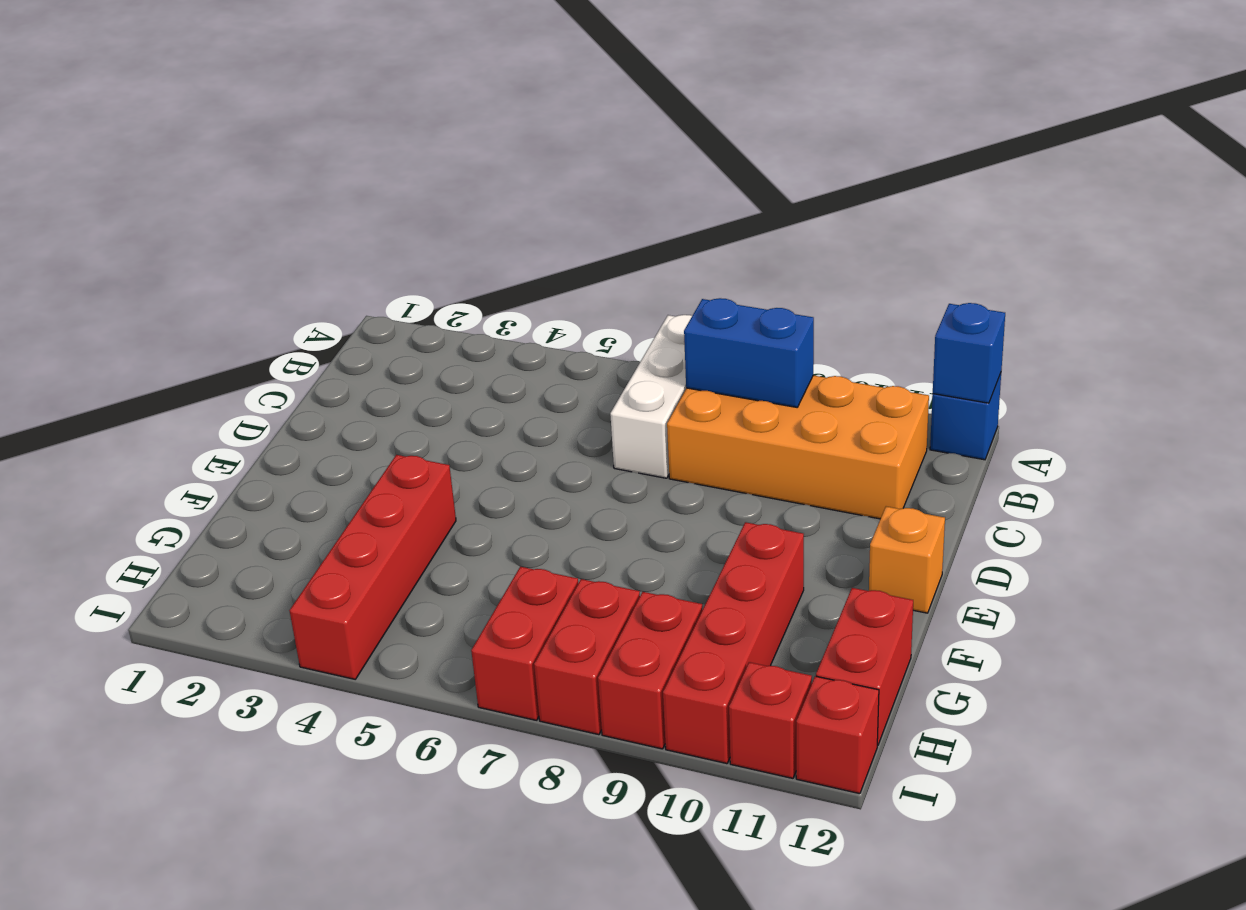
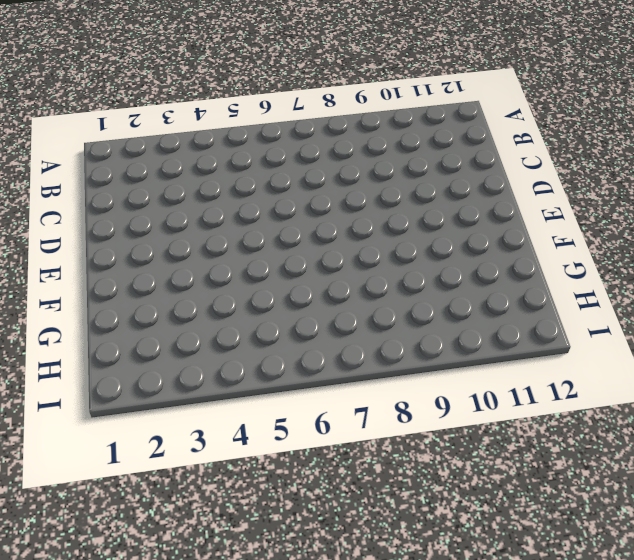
none -> white brick A7:C7 level 1
none -> blue brick A12 level 1
none -> orange brick B8:C11 level 1

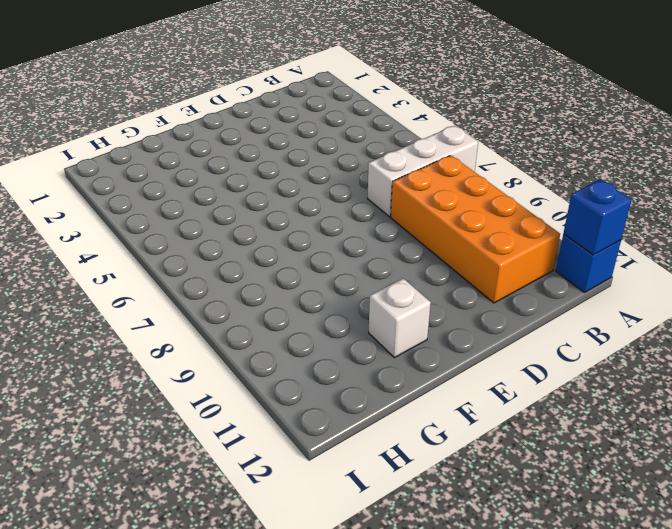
white brick F11 level 1 -> none
none -> orange brick E12 level 1
none -> red brick F4:I4 level 1
none -> red brick F10:I10 level 1

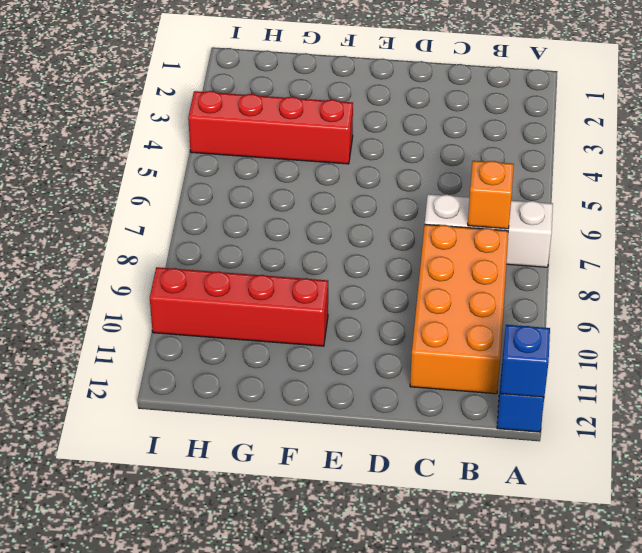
orange brick B7 level 2 -> orange brick E12 level 1
none -> red brick G12:H12 level 1
none -> red brick H7:I7 level 1
none -> red brick H8:I8 level 1

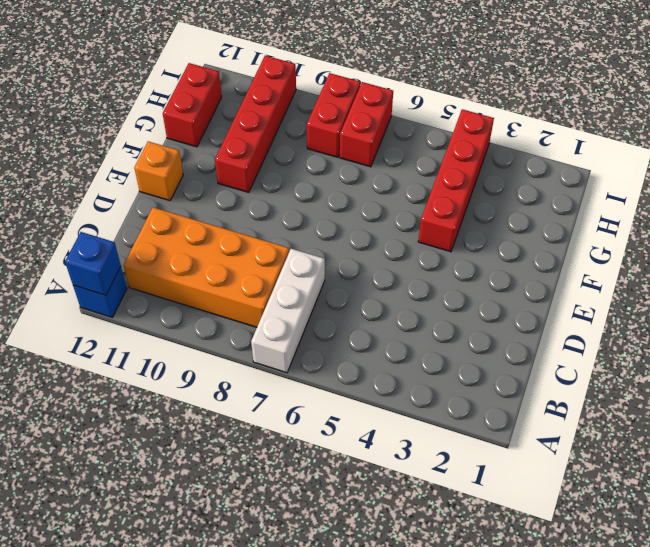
none -> red brick H9:I9 level 1
none -> red brick I11 level 1
none -> red brick I12 level 1

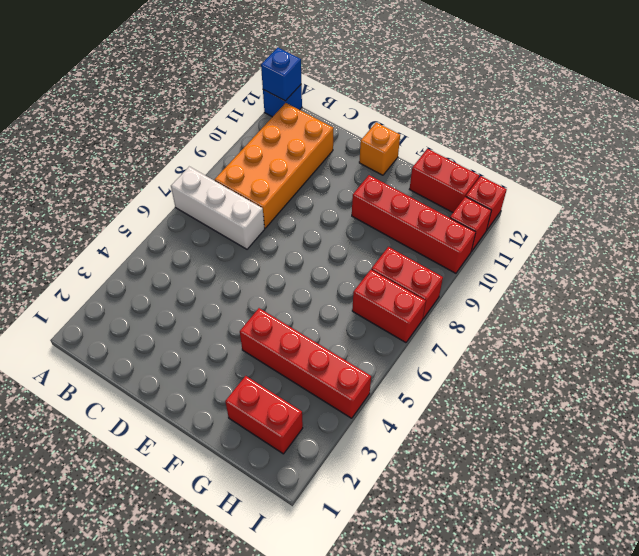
red brick G2:H2 level 1 -> red brick H9:I9 level 1
none -> blue brick B8:B9 level 2

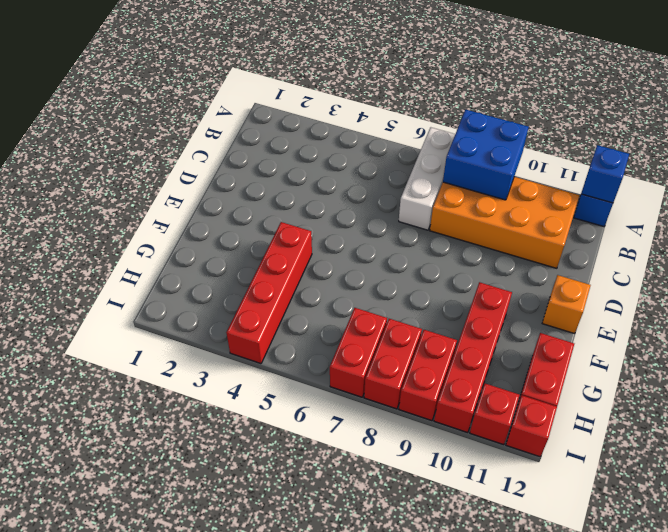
blue brick A8:B9 level 2 -> blue brick B8:B9 level 2

